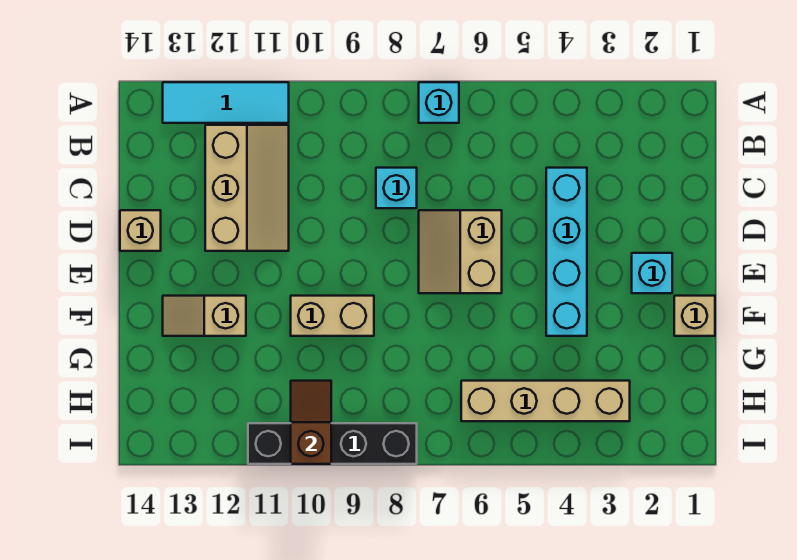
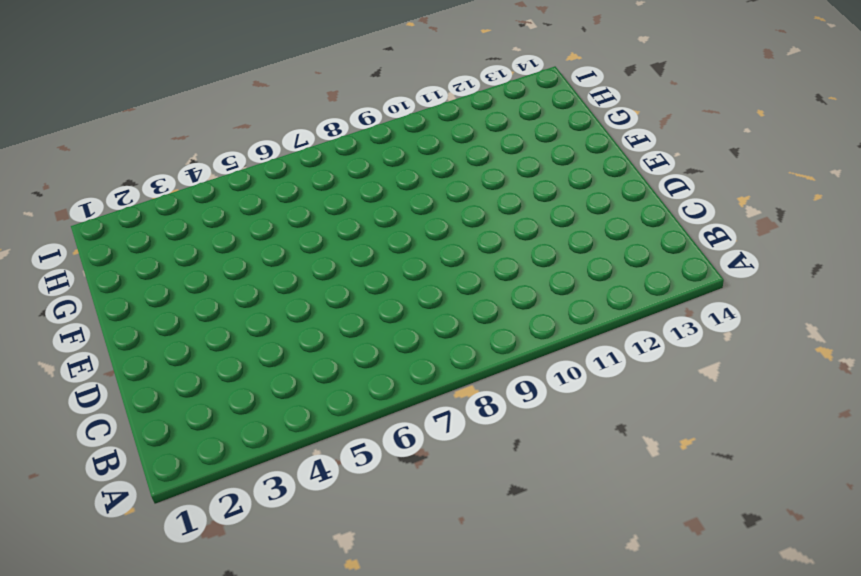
none -> cyan brick A7 level 1
none -> cyan tile A11:A13 level 1
none -> tan slope B11:D12 level 1 top 12

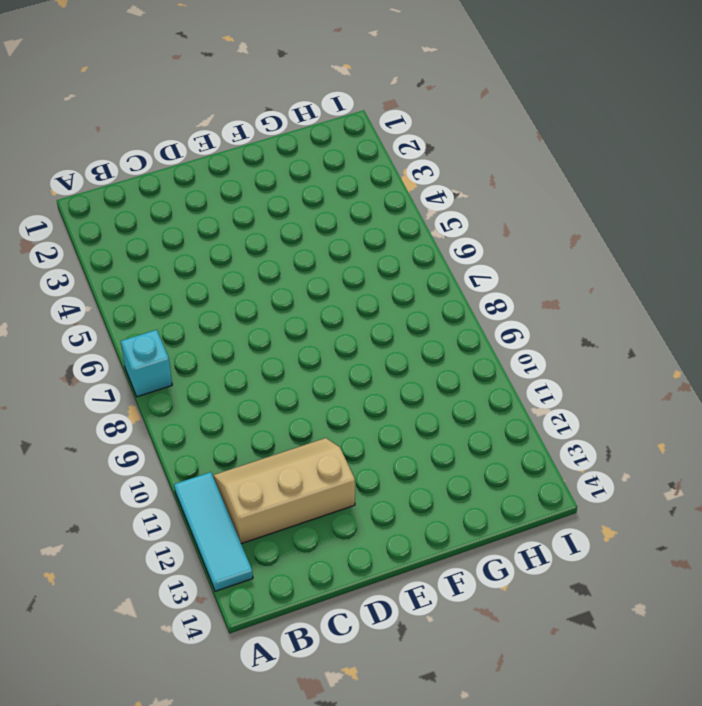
none -> cyan brick C4:F4 level 1
none -> cyan brick C8 level 1
none -> tan slope D6:E7 level 1 top 6

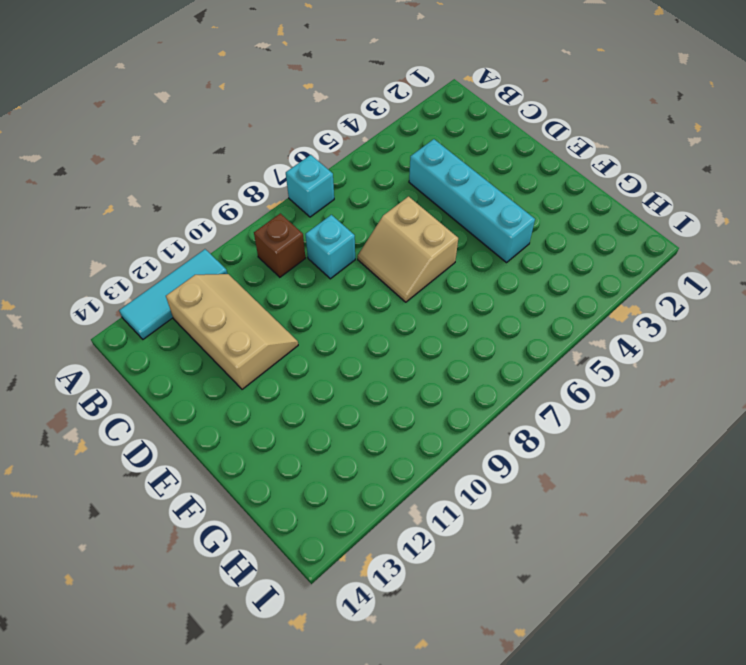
brown brick B9 level 1 -> none
none -> tan brick D14 level 1
none -> cyan brick E2 level 1
none -> tan brick F1 level 1

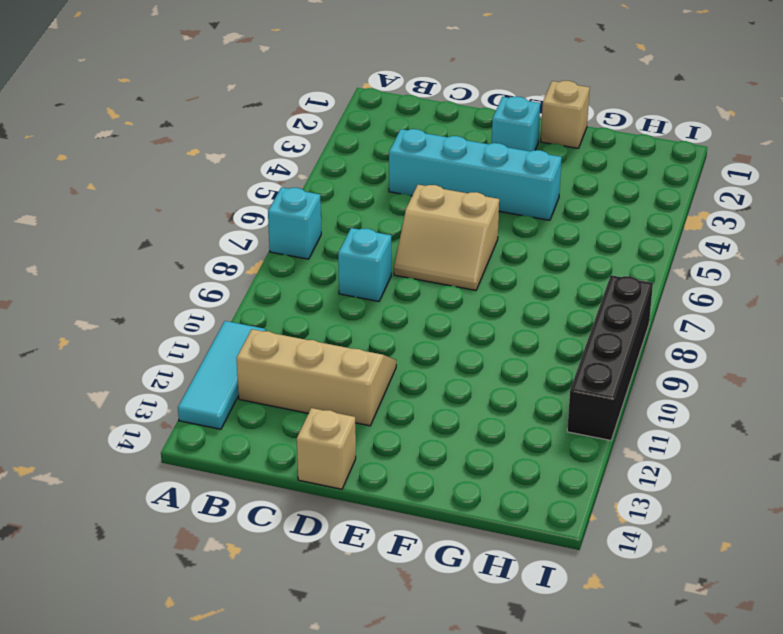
none -> tan brick F9:F10 level 1
none -> tan slope F12:F13 level 1 top 12
none -> tan brick H3:H6 level 1

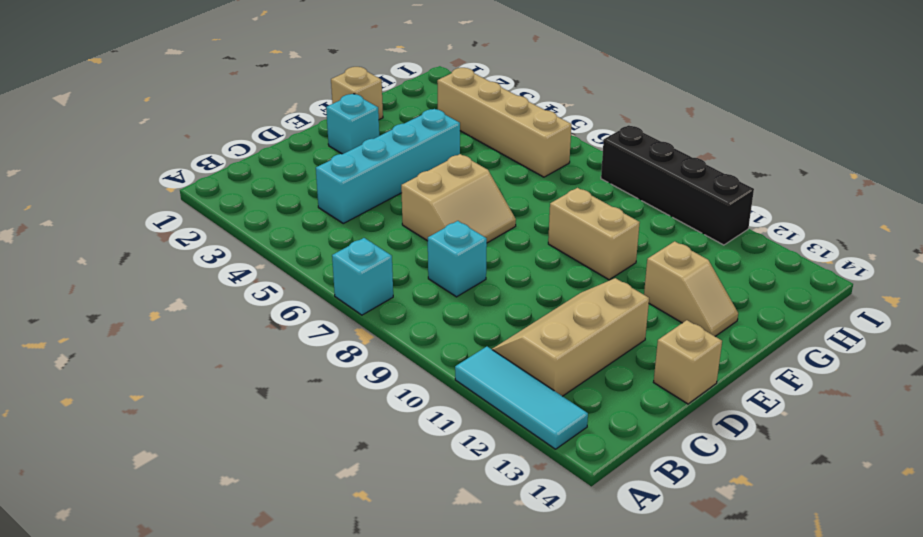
none -> brown slope H10:I10 level 2 top I

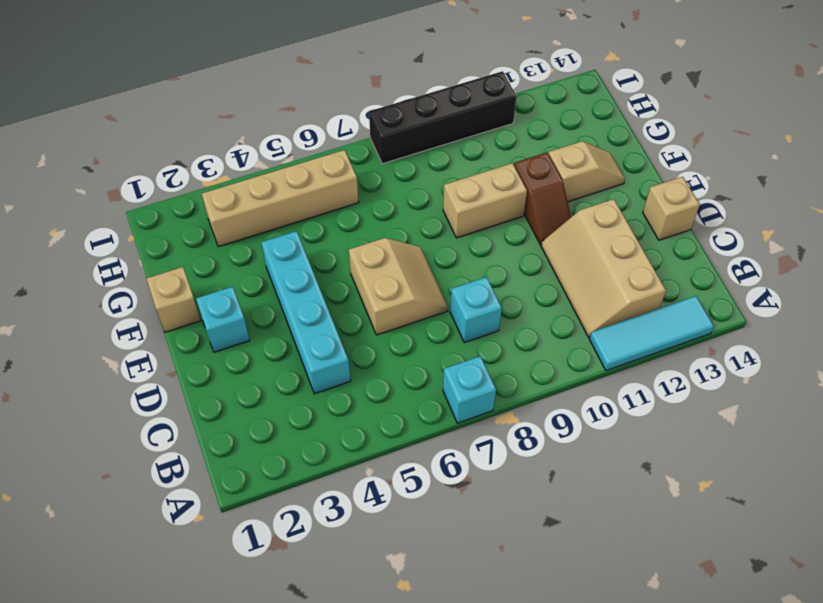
brown slope E11:F11 level 1 top F -> brown slope H10:I10 level 2 top I

